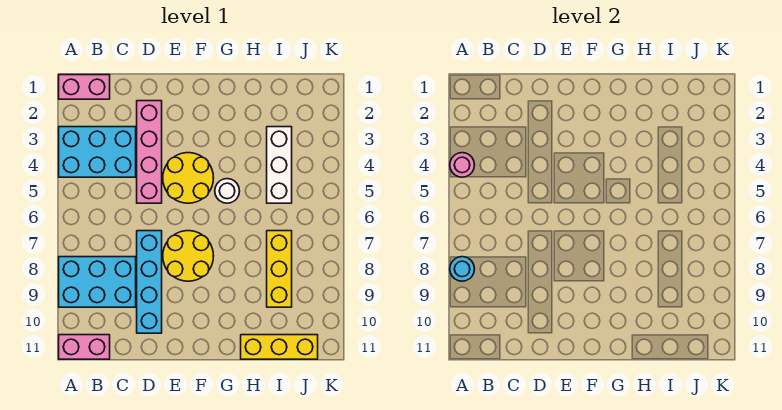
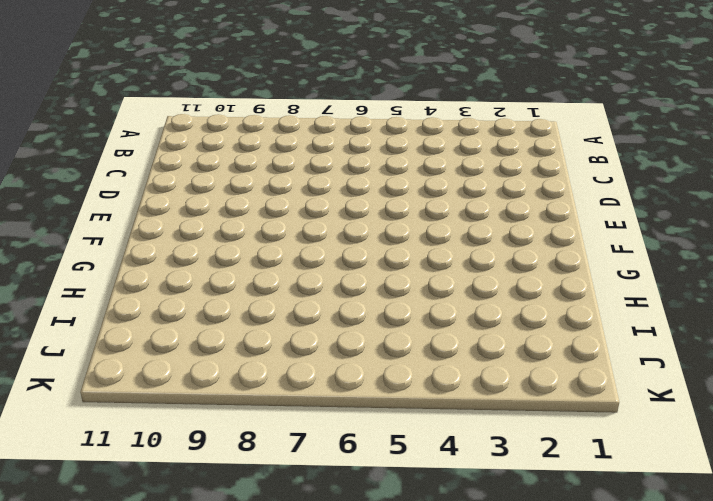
none -> pink brick A1:B1 level 1
none -> cyan brick A3:C4 level 1
none -> cyan brick A8:C9 level 1

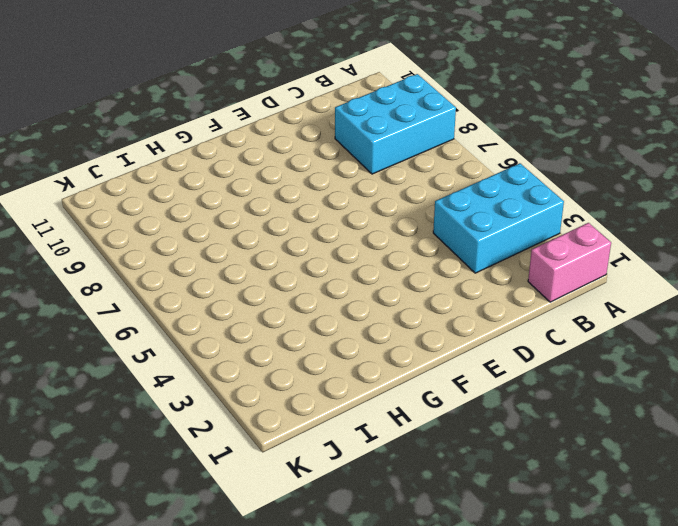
none -> pink brick A11:B11 level 1
none -> pink brick D2:D5 level 1
none -> cyan brick D7:D10 level 1

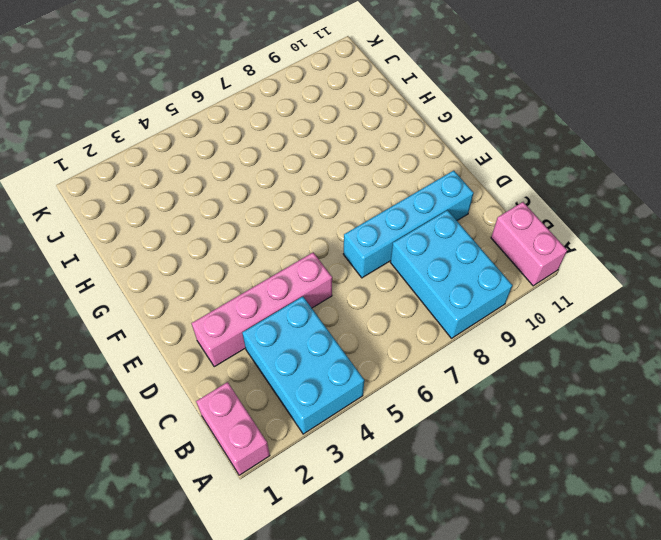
none -> yellow round brick E4:F5 level 1
none -> yellow round brick E7:F8 level 1
none -> white round brick G5 level 1

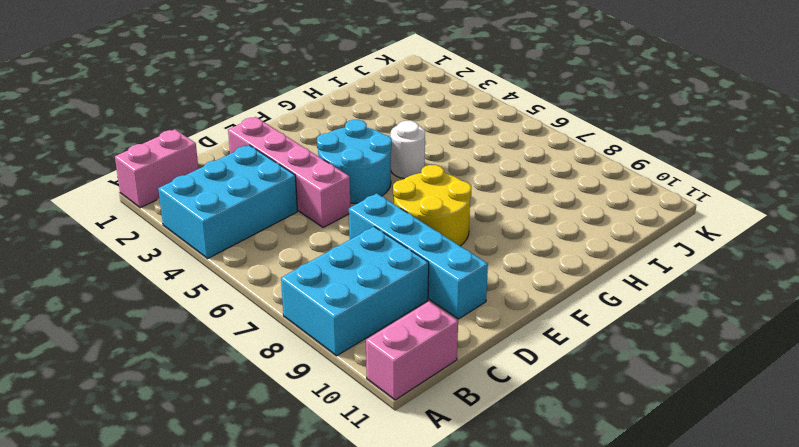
cyan round brick E4:F5 level 1 -> yellow round brick E4:F5 level 1
none -> yellow brick H11:J11 level 1
none -> white brick I3:I5 level 1
none -> yellow brick I7:I9 level 1

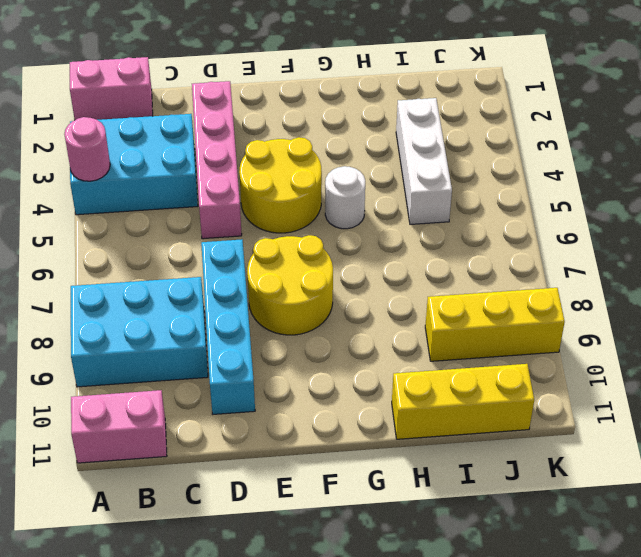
yellow brick I9:K9 level 1 -> yellow brick I7:I9 level 1
none -> cyan round brick A8 level 2

